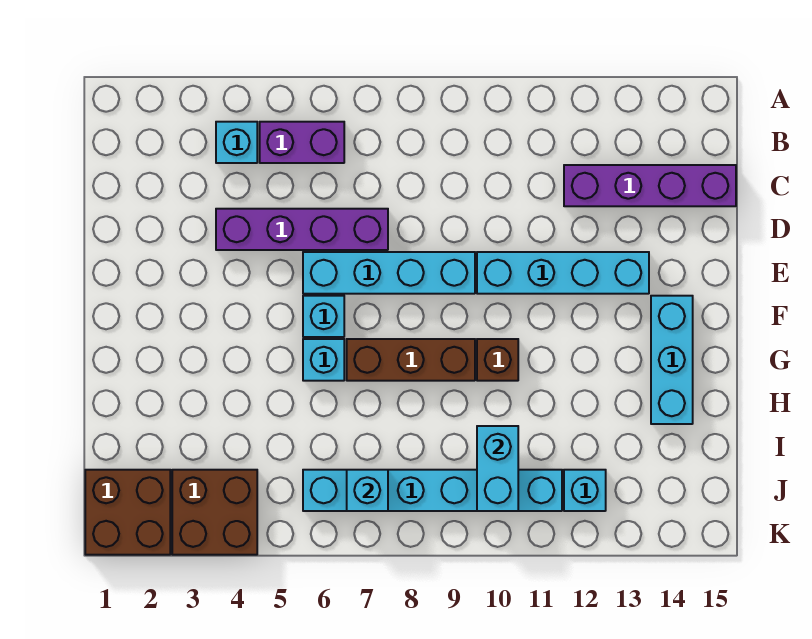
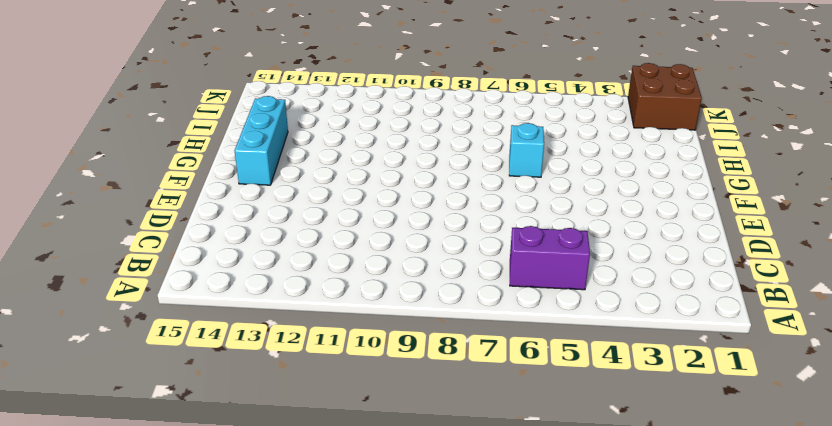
none -> cyan brick B4 level 1
none -> purple brick C12:C15 level 1
none -> purple brick D4:D7 level 1

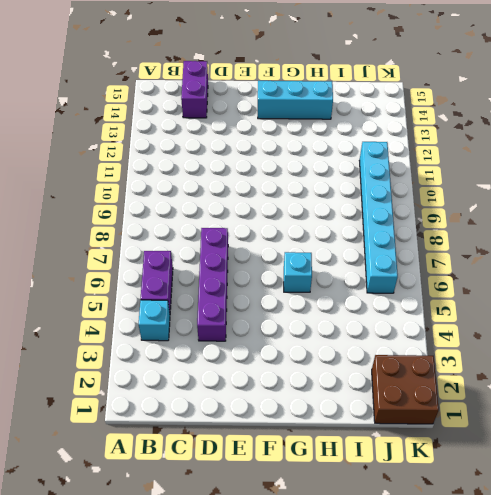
purple brick C14:C15 level 1 -> purple brick C12:C15 level 1
none -> cyan brick E6:E9 level 1
none -> cyan brick E10:E13 level 1
none -> cyan brick F6 level 1

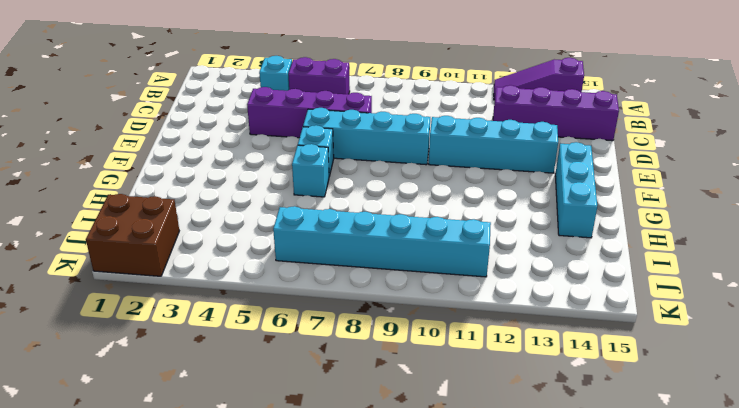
purple slope A12:A14 level 1 top 14 -> none
none -> brown brick G7:G9 level 1
none -> brown brick G10 level 1
none -> brown brick J3:K4 level 1

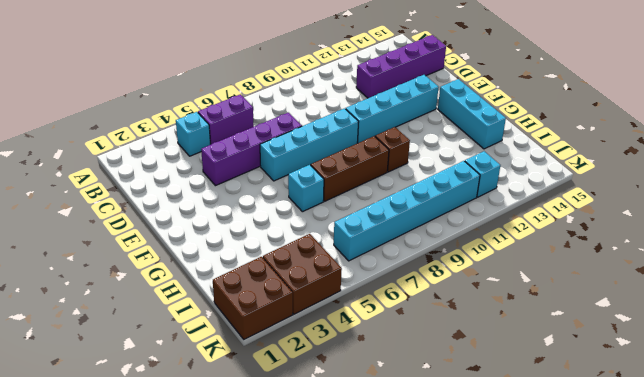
none -> cyan brick F6 level 1
none -> cyan brick I10:J10 level 2
none -> cyan brick J7 level 2

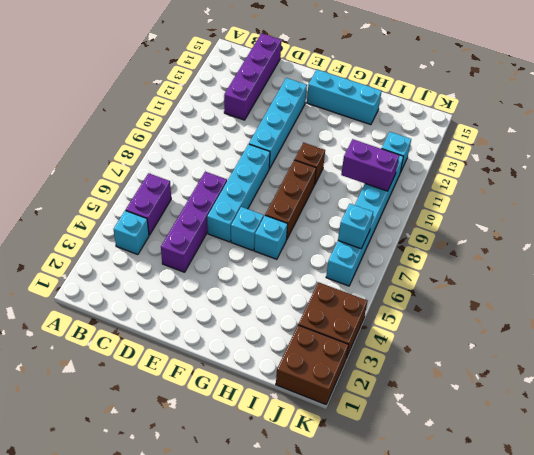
purple brick I10:J10 level 2 -> cyan brick I10:J10 level 2

